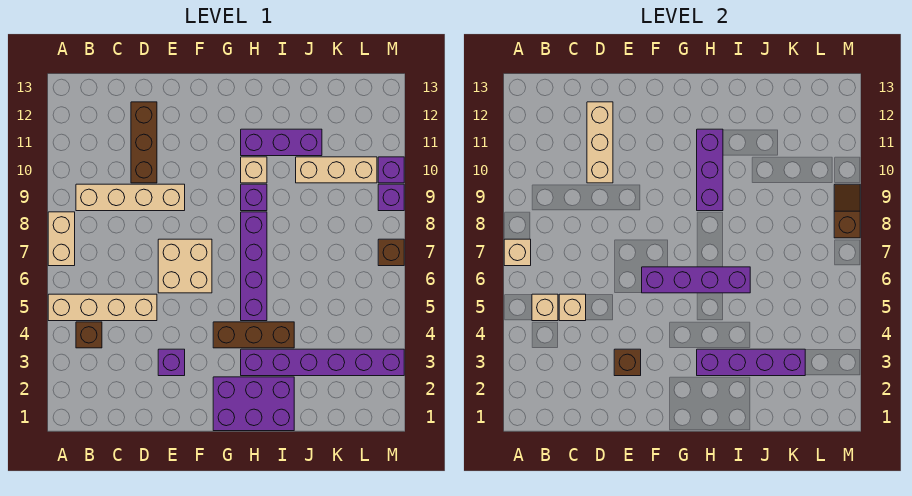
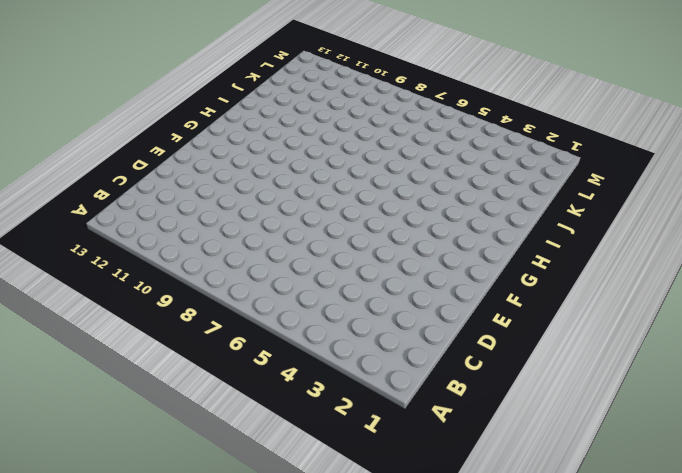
none -> tan brick A5:D5 level 1
none -> tan brick A7:A8 level 1
none -> brown brick B4 level 1

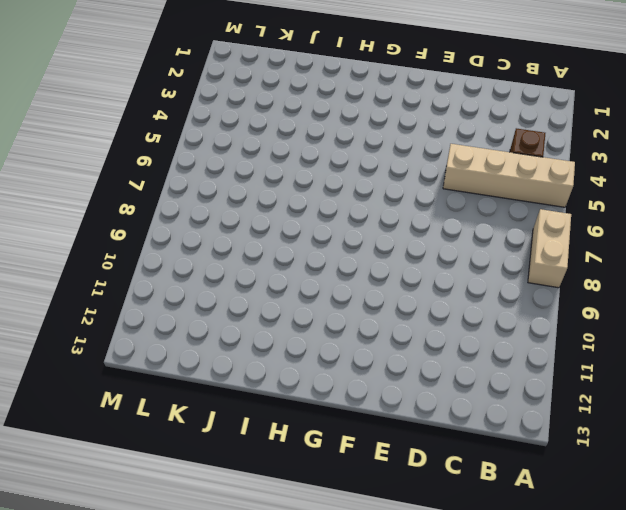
none -> tan brick B9:E9 level 1
none -> brown brick D10:D12 level 1
none -> purple brick E3 level 1

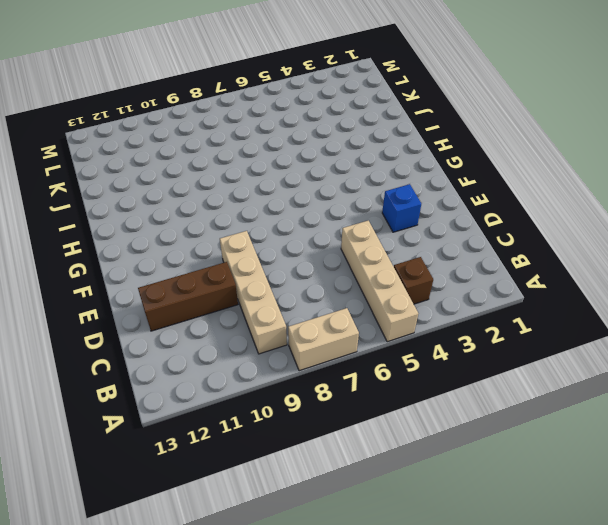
blue brick E3 level 1 -> purple brick E3 level 1
none -> tan brick E6:F7 level 1
none -> purple brick G1:I2 level 1
none -> brown brick G4:I4 level 1

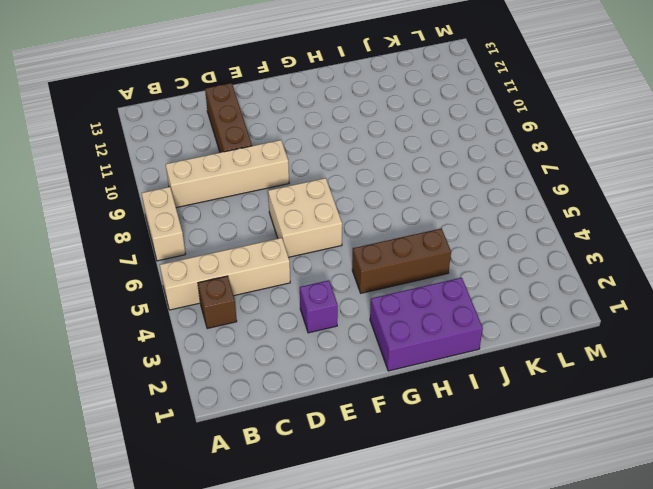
none -> purple brick H3:M3 level 1
none -> purple brick H5:H8 level 1
none -> purple brick H9 level 1

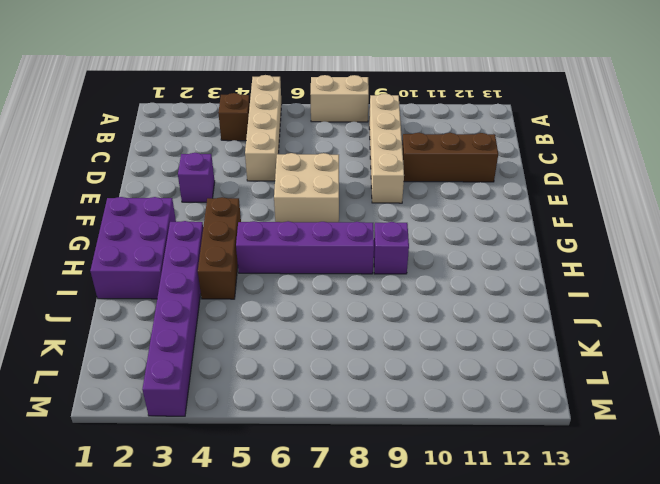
none -> tan brick H10 level 1
none -> purple brick H11:J11 level 1
none -> tan brick J10:L10 level 1

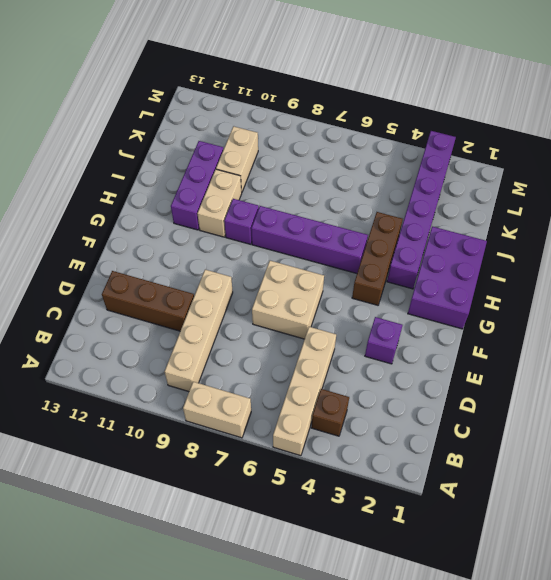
tan brick H10:I10 level 1 -> tan brick H10 level 1
tan brick J10:K10 level 1 -> tan brick J10:L10 level 1
none -> brown brick M7 level 1
none -> purple brick M9 level 1
none -> purple brick M10 level 1

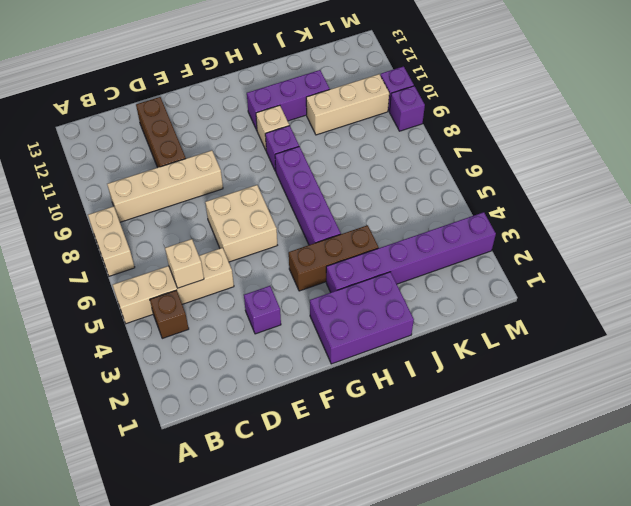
none -> brown brick M7 level 1
none -> tan brick A7 level 2
none -> tan brick B5 level 2

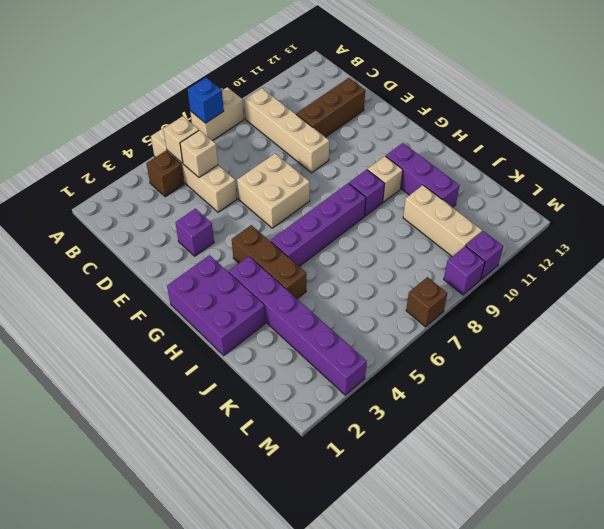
blue brick A7 level 2 -> tan brick A7 level 2
none -> tan brick D10:D12 level 2
none -> brown brick E3 level 2
none -> purple brick F6:I6 level 2

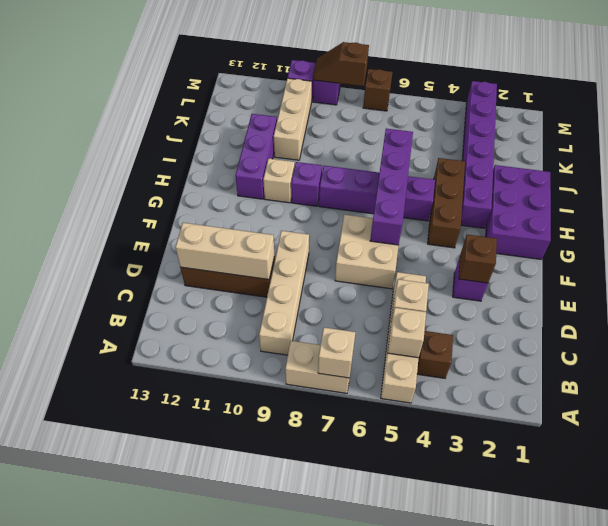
none -> purple brick H3:K3 level 2
none -> purple brick H9:H11 level 2

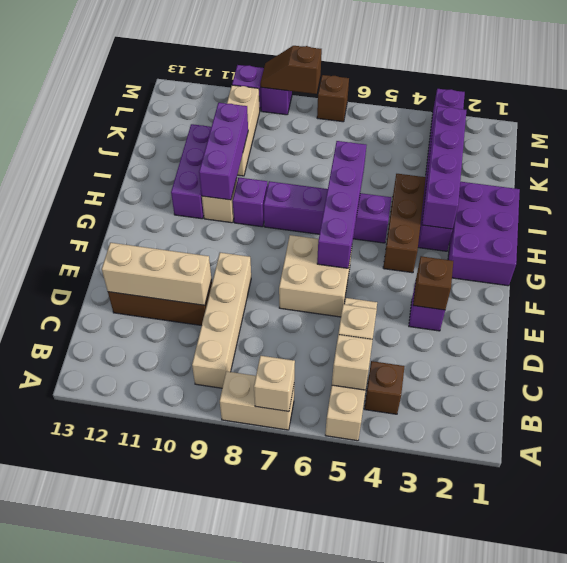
purple brick H10:J10 level 2 -> purple brick H9:H11 level 2

